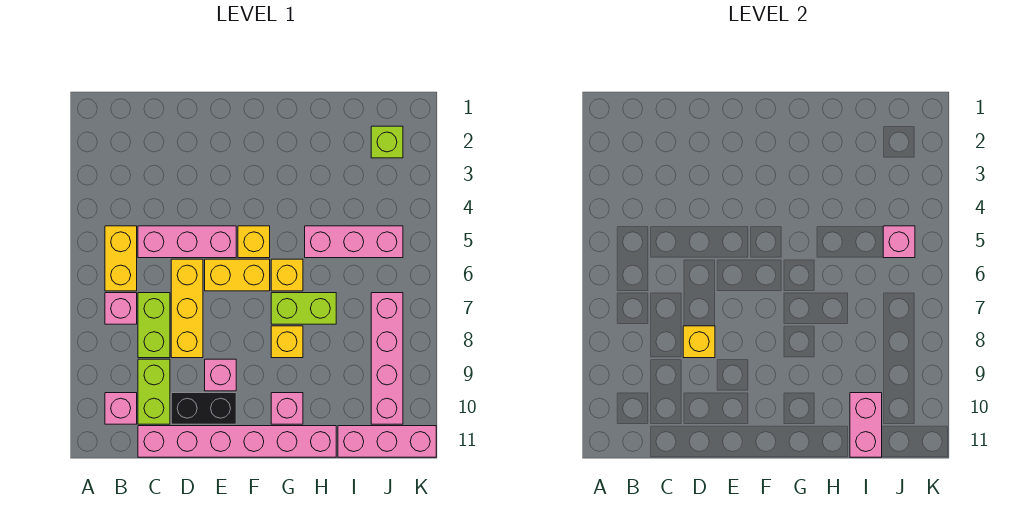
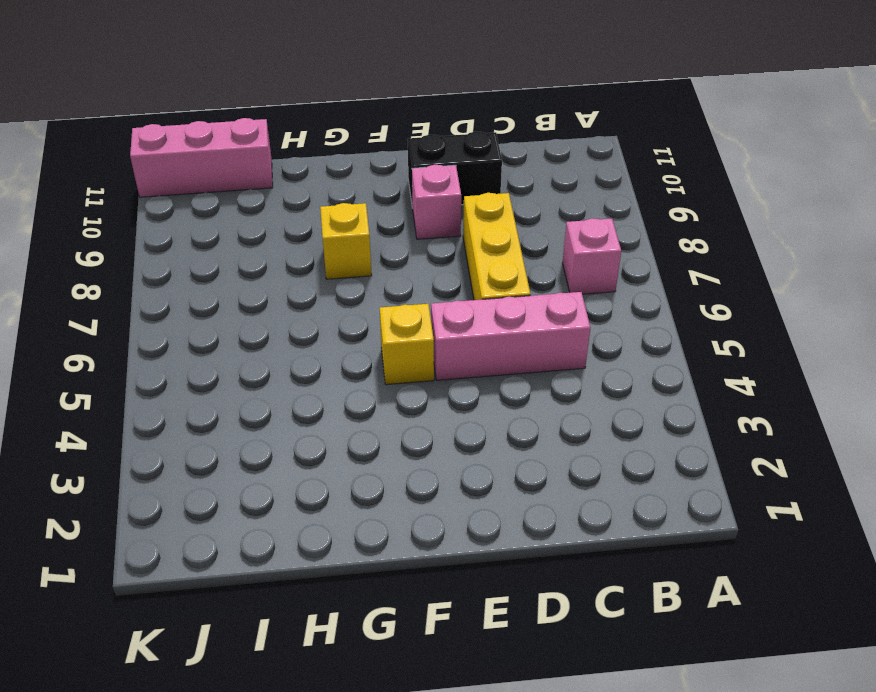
none -> yellow brick B5:B6 level 1
none -> pink brick B10 level 1
none -> lime brick C7:C8 level 1

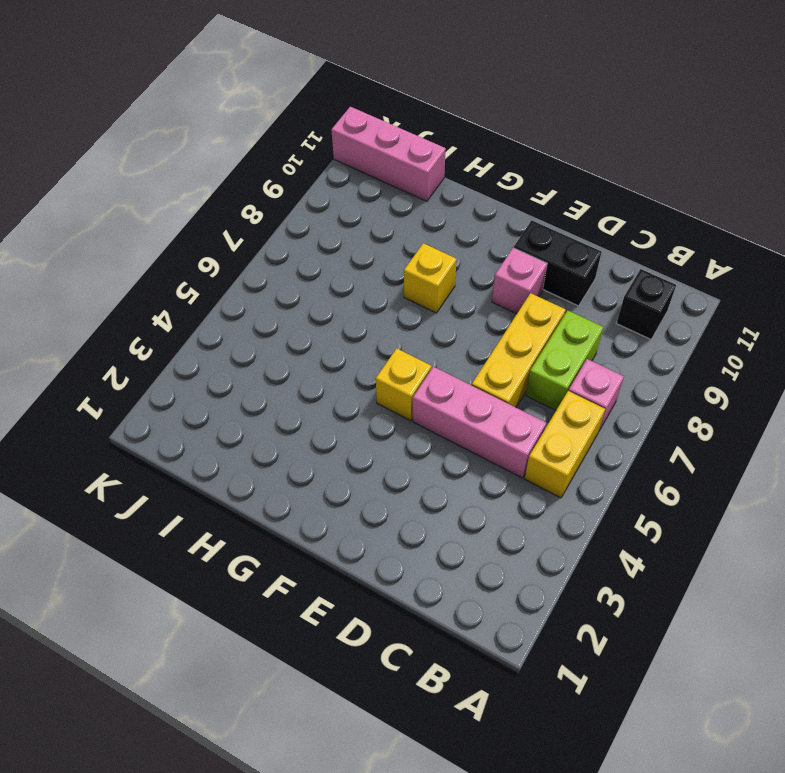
black brick B10 level 1 -> pink brick B10 level 1
none -> lime brick C9:C10 level 1
none -> pink brick C11:H11 level 1
none -> yellow brick E6:F6 level 1

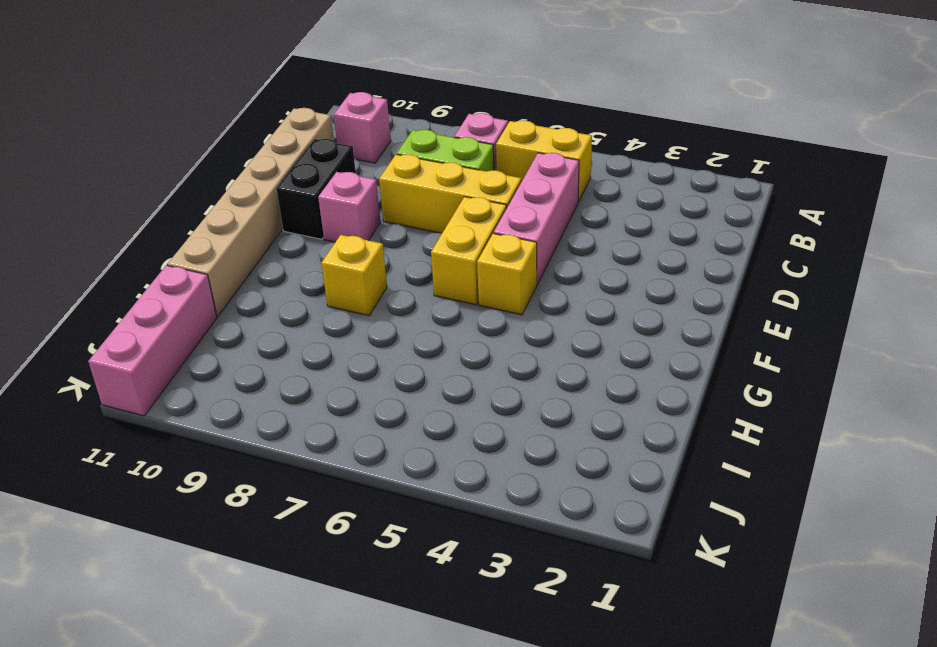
tan brick C11:H11 level 1 -> pink brick C11:H11 level 1
none -> lime brick C9:C10 level 1
none -> yellow brick G6 level 1
none -> lime brick G7:H7 level 1

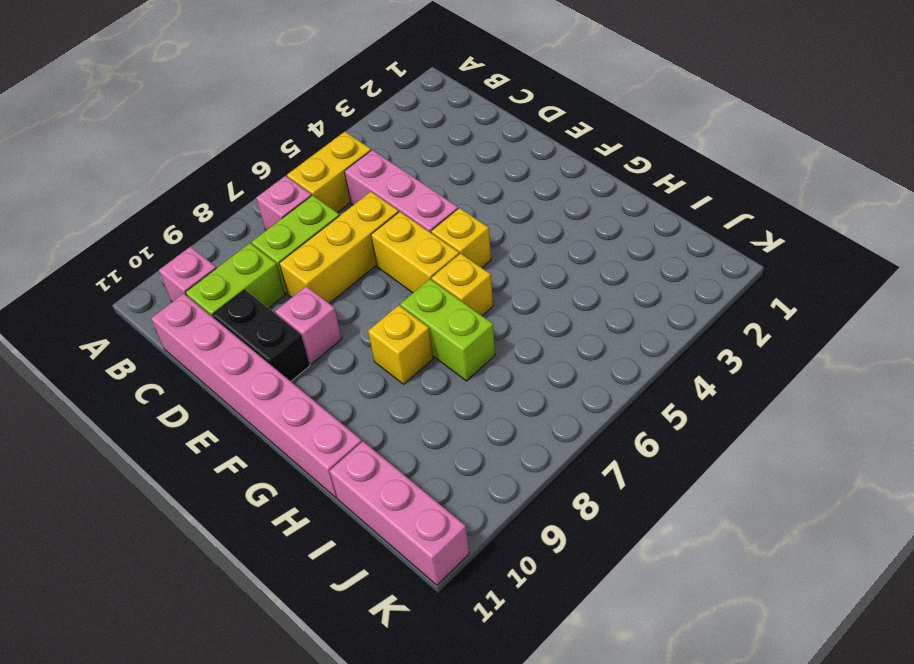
none -> pink brick G10 level 1
none -> pink brick H5:J5 level 1
none -> lime brick J2 level 1

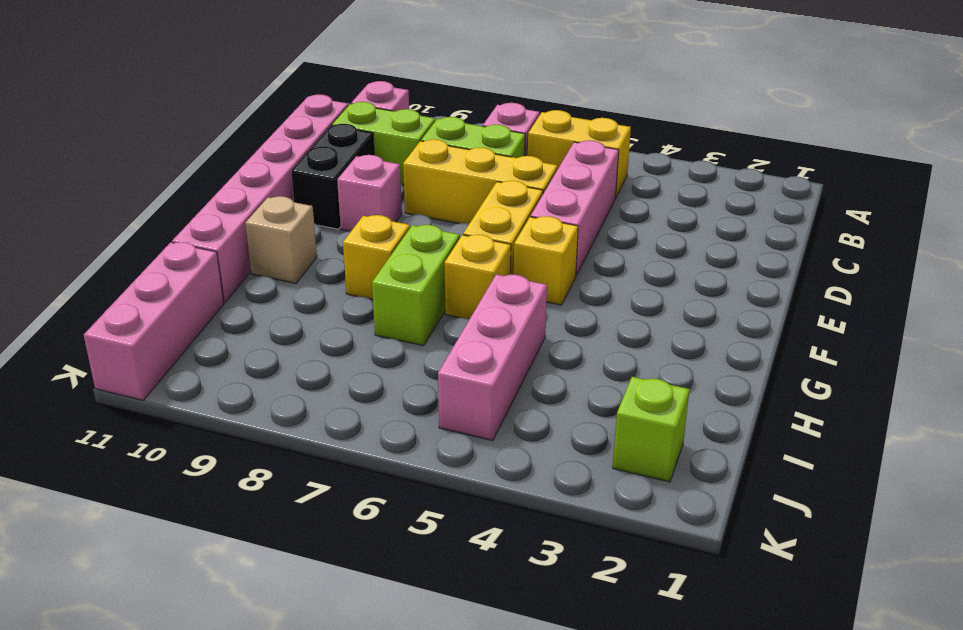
tan brick G10 level 1 -> pink brick G10 level 1
none -> pink brick J7:J10 level 1
none -> yellow brick D8 level 2
none -> pink brick I10:I11 level 2

